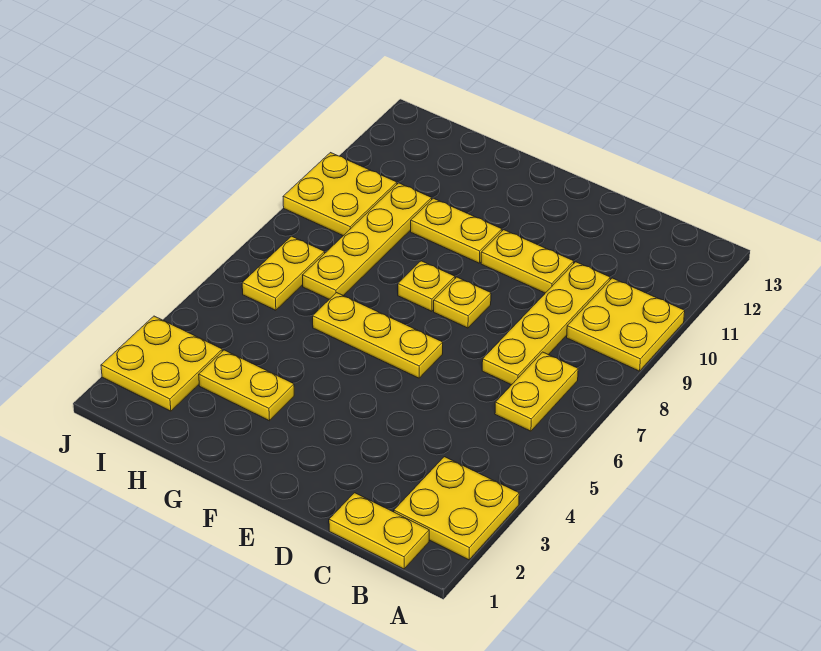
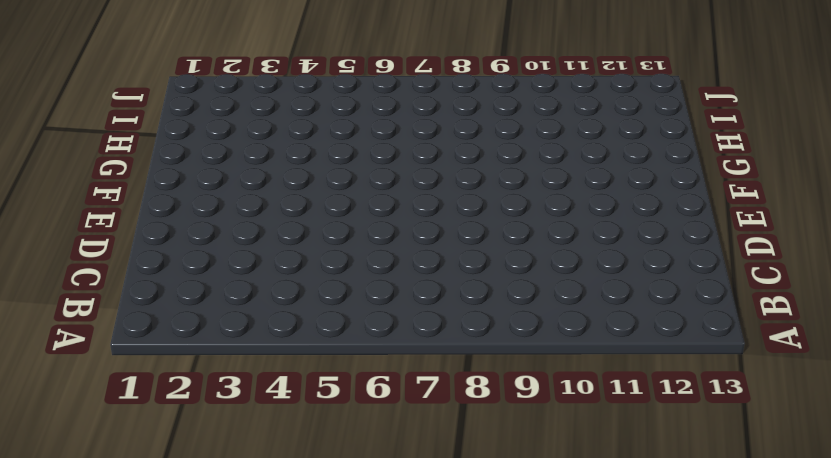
none -> yellow plate A2:B3 level 1
none -> yellow plate A9:B10 level 1
none -> yellow plate B1:C1 level 1

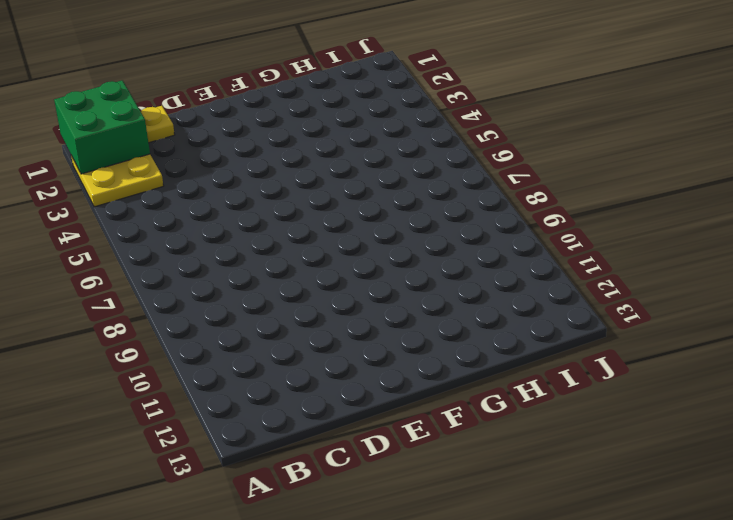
green brick A1:B2 level 2 -> none
none -> yellow plate A9:B10 level 1
none -> yellow plate B6:B7 level 1
none -> yellow plate C7:C10 level 1

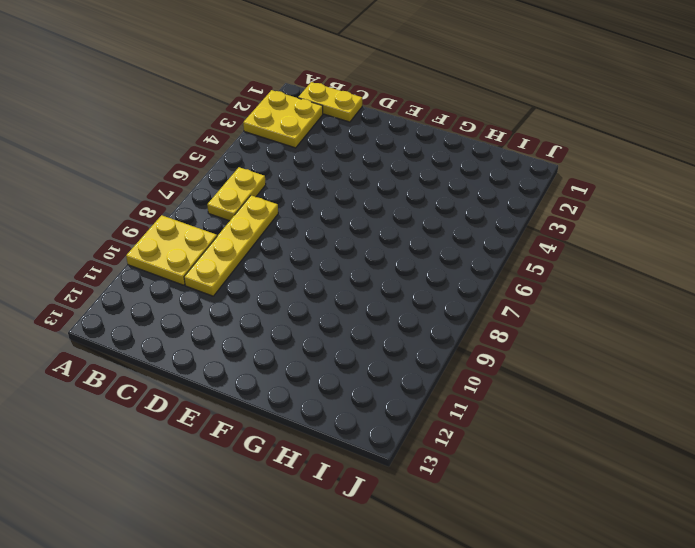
none -> yellow plate D10:E10 level 1
none -> yellow plate E6:G6 level 1
none -> yellow plate E8 level 1

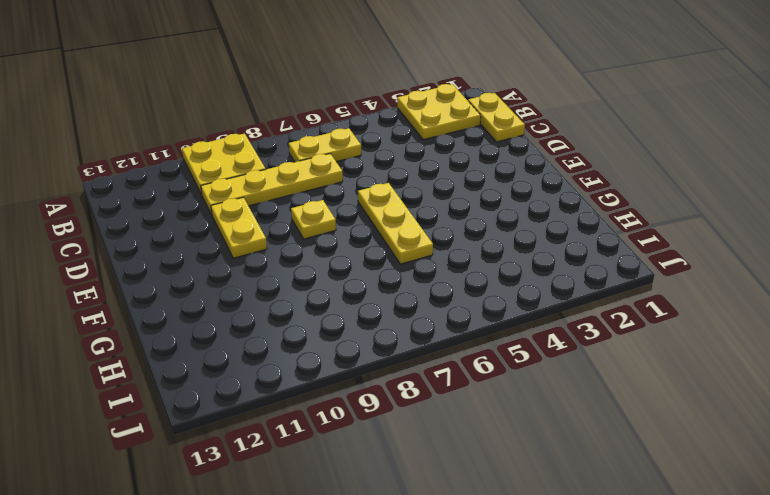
none -> yellow plate F8 level 1
none -> yellow plate F10:G10 level 1
none -> yellow plate G3:H3 level 1

